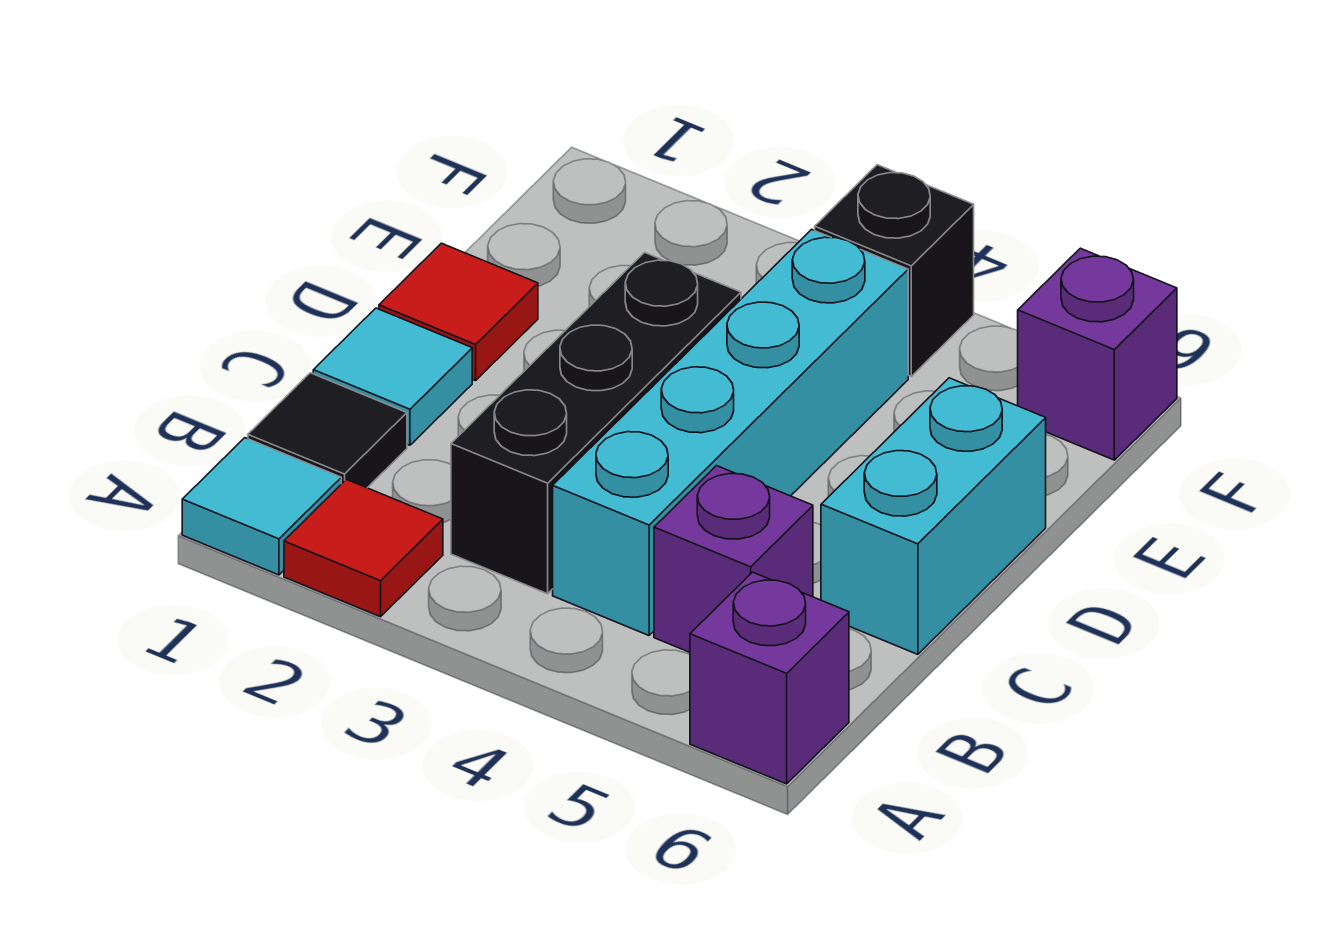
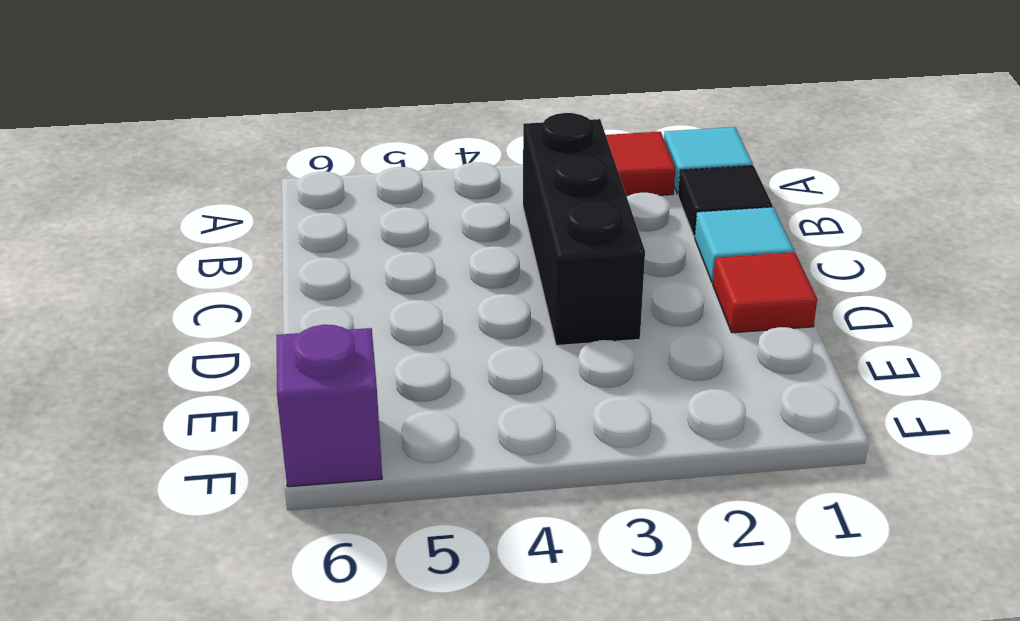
none -> purple brick A6 level 1
none -> cyan brick B4:E4 level 1
none -> purple brick B5 level 1

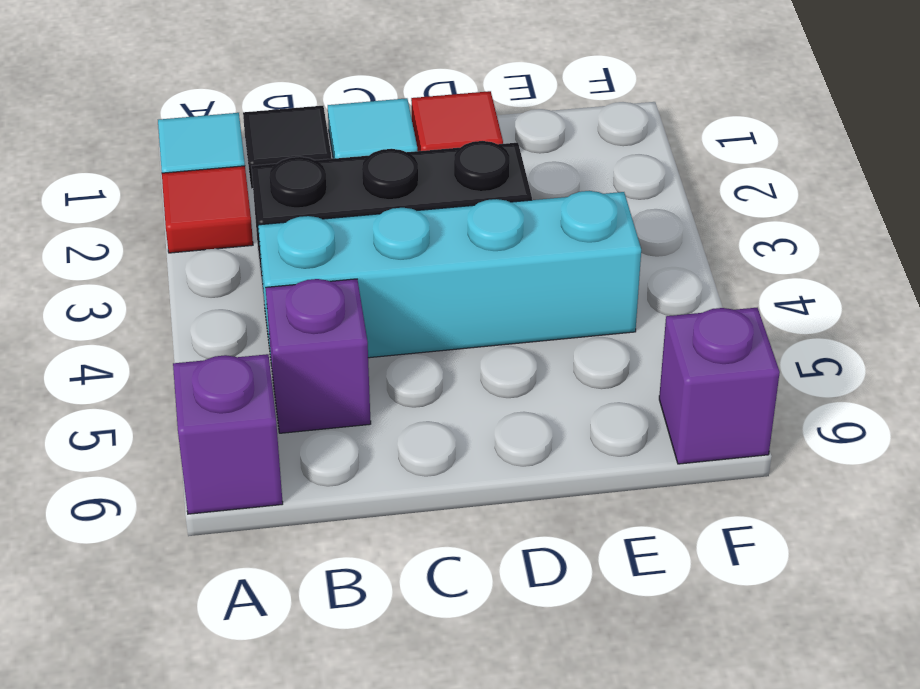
none -> cyan brick C6:D6 level 1
none -> black brick F4 level 1

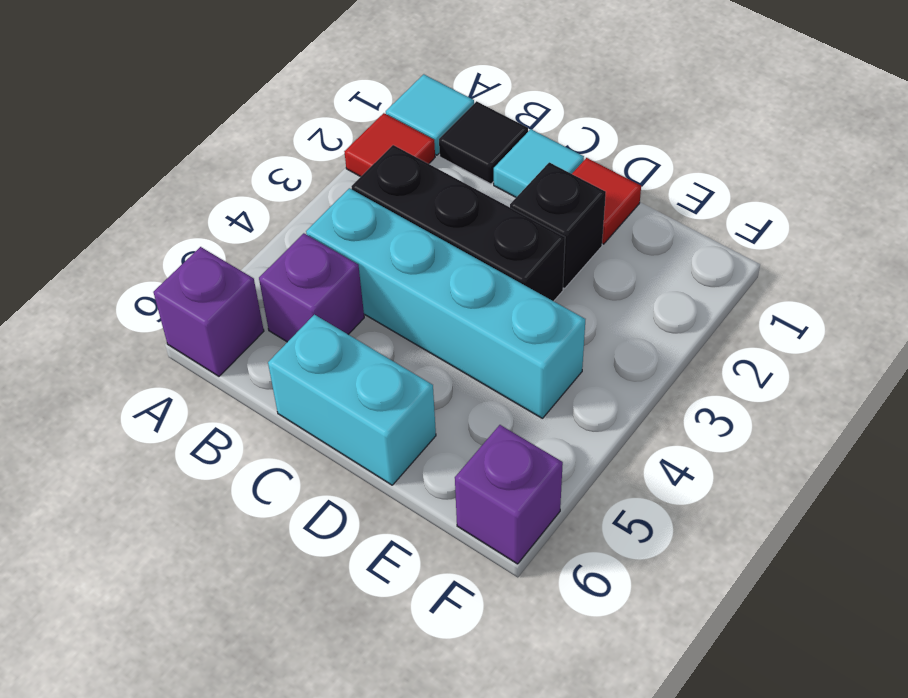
black brick D2 level 1 -> black brick F4 level 1

